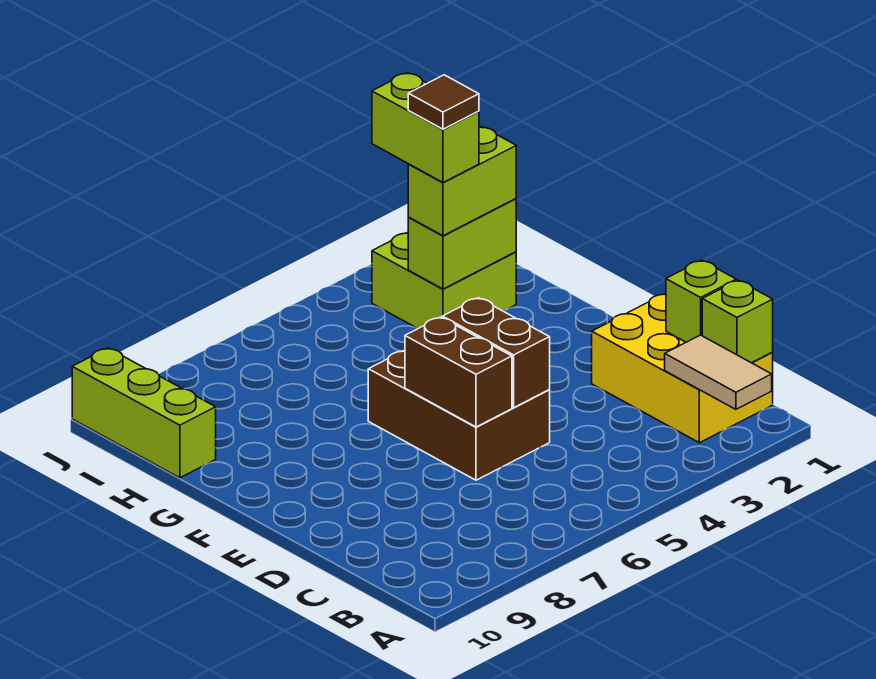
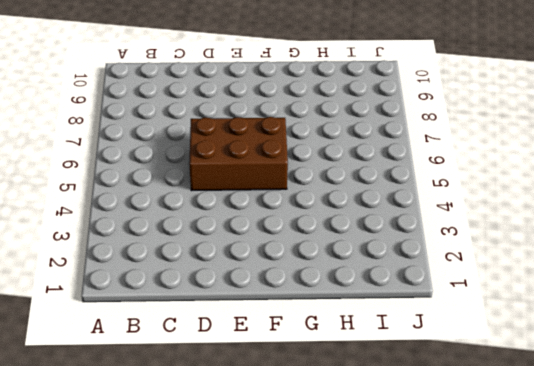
none -> yellow brick B1:D2 level 1
none -> lime brick H2:I3 level 1
none -> lime brick H10:J10 level 1

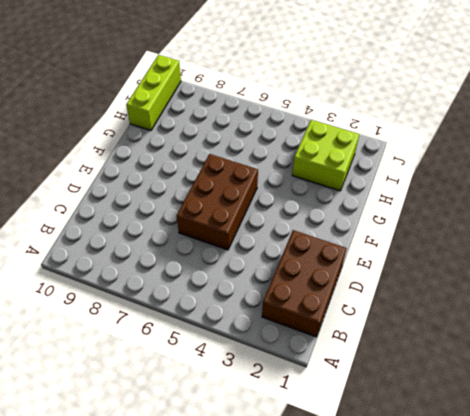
brown brick B1:D2 level 1 -> yellow brick B1:D2 level 1
none -> tan tile A2:B2 level 2
none -> lime brick B1 level 2
none -> lime brick C1 level 2

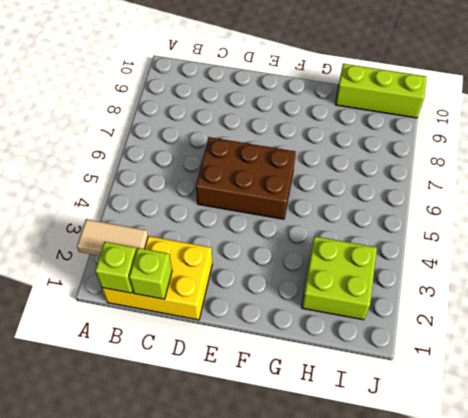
none -> brown brick D5:E5 level 2
none -> brown brick D6:E6 level 2
none -> lime brick H2:H3 level 2

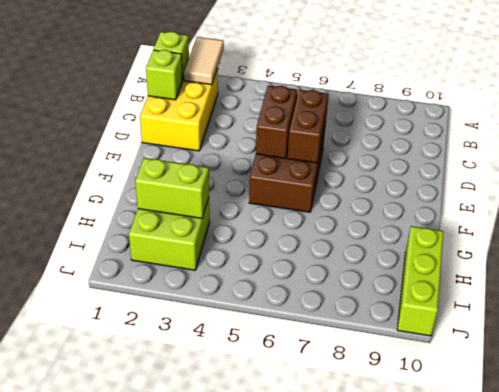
none -> lime brick H2:H3 level 3
none -> lime brick H3:I3 level 4
none -> brown tile H3 level 5

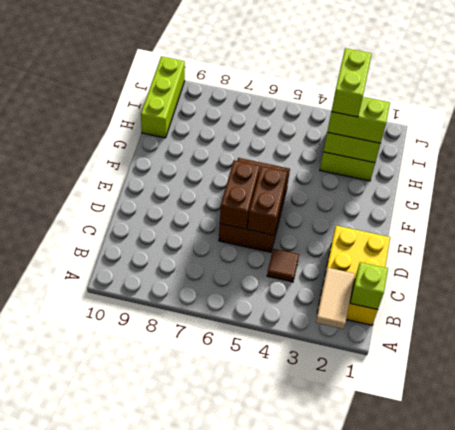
brown tile C4 level 1 -> brown tile H3 level 5
none -> lime brick C1 level 2

